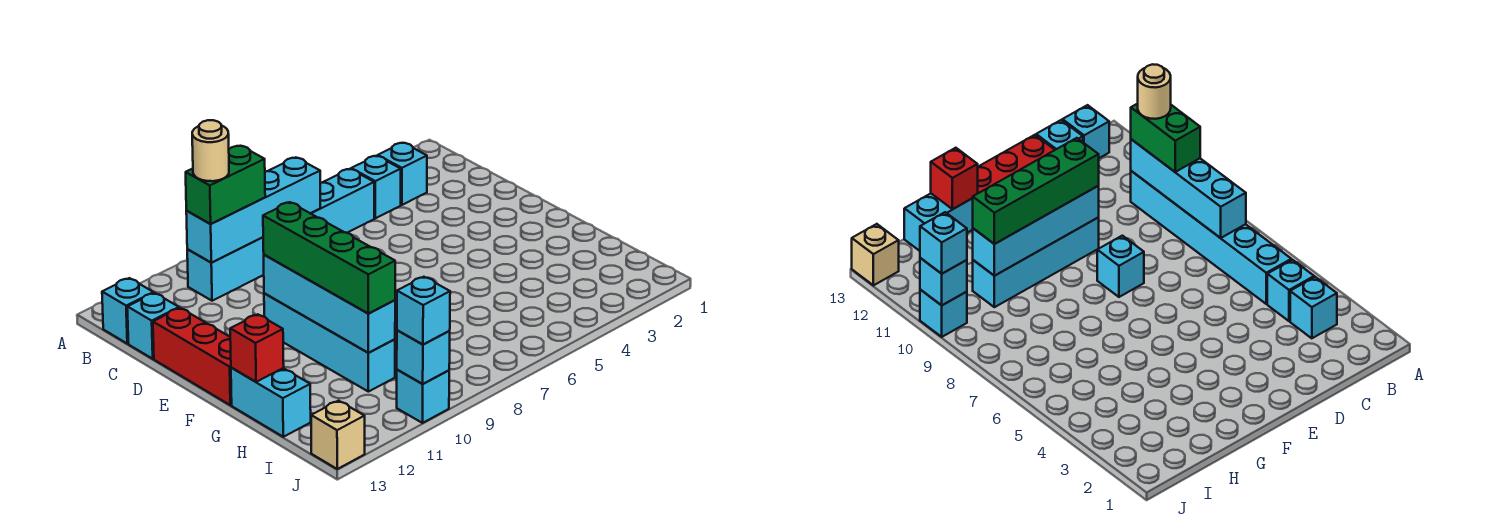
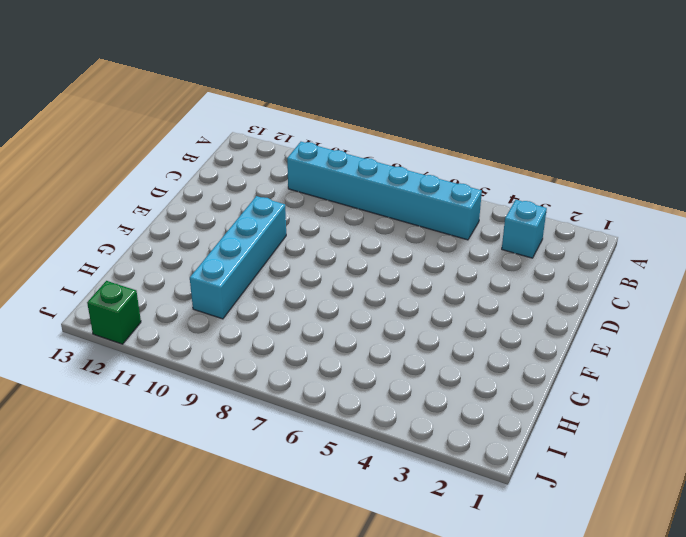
green brick J12 level 1 -> none
none -> cyan brick B4 level 1
none -> cyan brick B13 level 1
none -> cyan brick C13 level 1

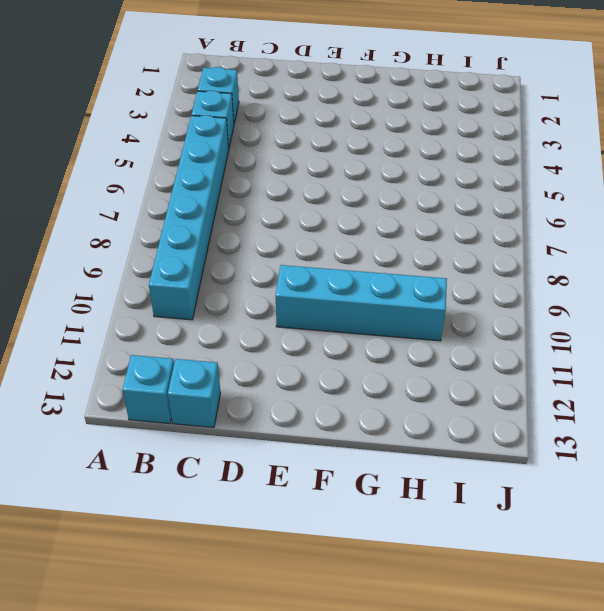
none -> red brick D13:F13 level 1
none -> cyan brick E8 level 1
none -> cyan brick G13:H13 level 1

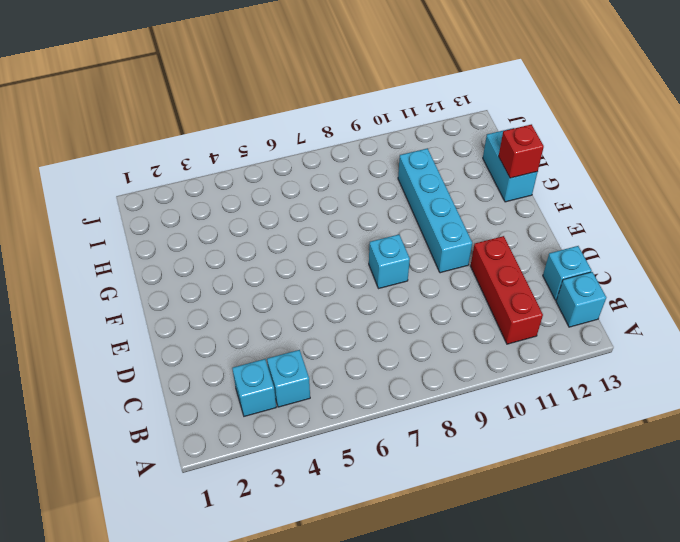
red brick B11:D11 level 1 -> red brick D13:F13 level 1
none -> cyan brick B5:B10 level 1
none -> cyan brick J10 level 1
none -> tan brick J13 level 1

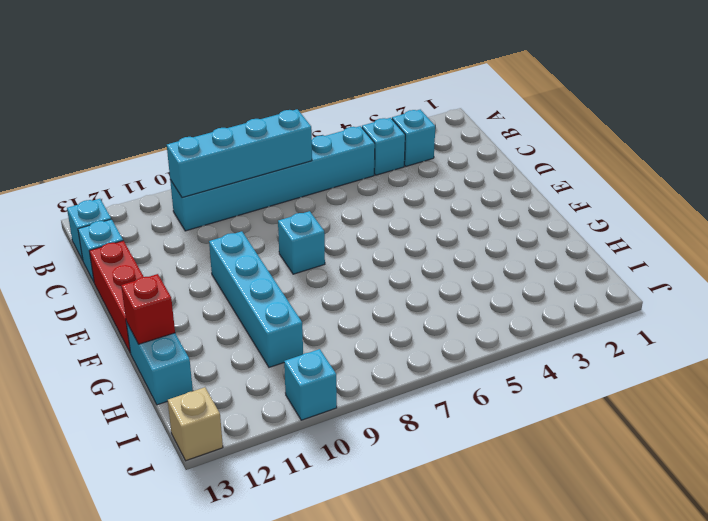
none -> cyan brick E10:H10 level 2
none -> cyan brick J10 level 2
none -> green brick B9:B10 level 3

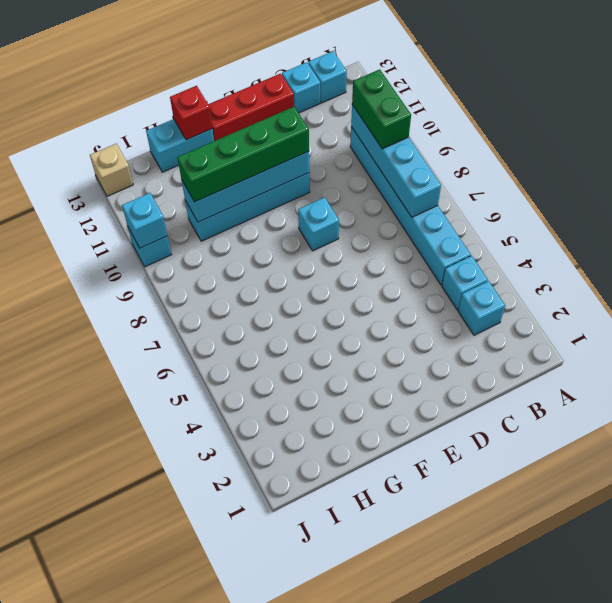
none -> cyan brick J10 level 3
none -> tan round brick B10 level 4

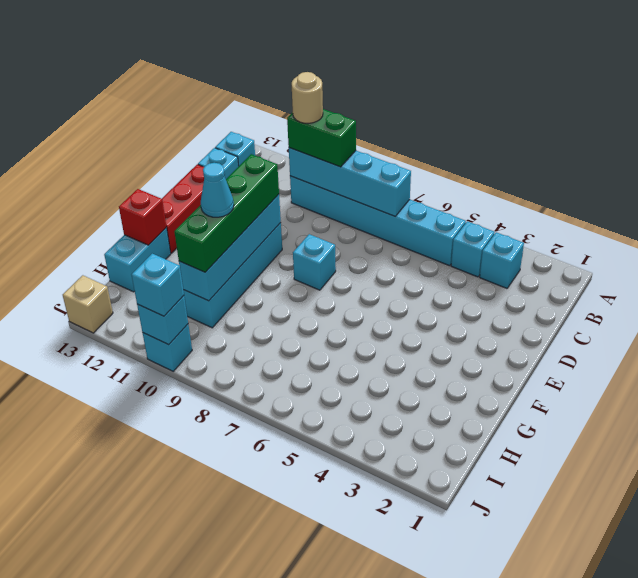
cyan cone G10 level 4 -> none

